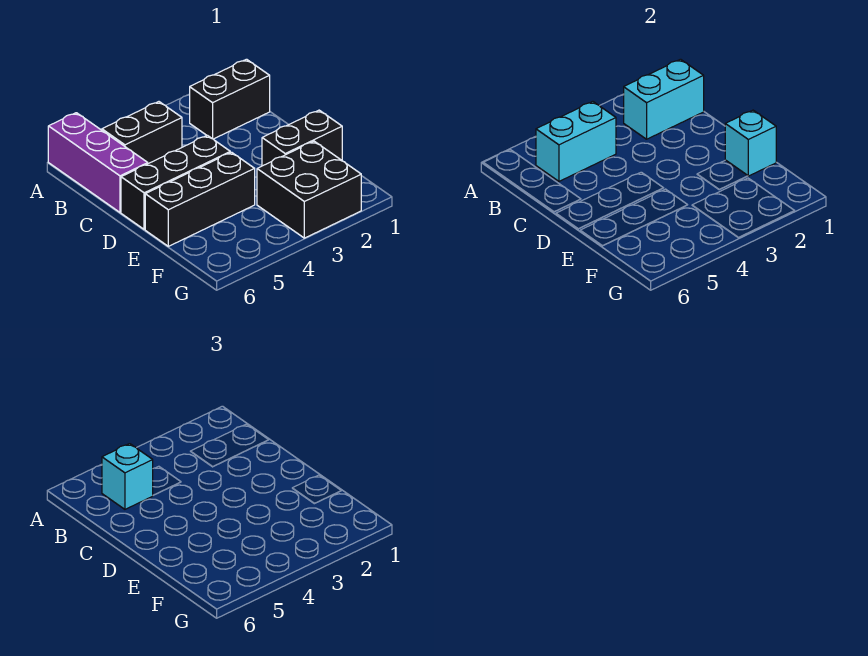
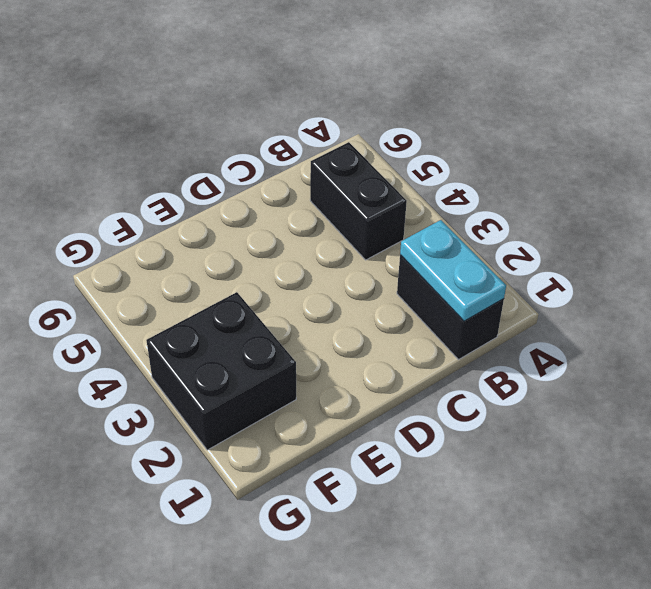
cyan plate B1:B2 level 2 -> cyan brick B1:B2 level 2
none -> purple brick A6:C6 level 1
none -> black brick D4:D6 level 1

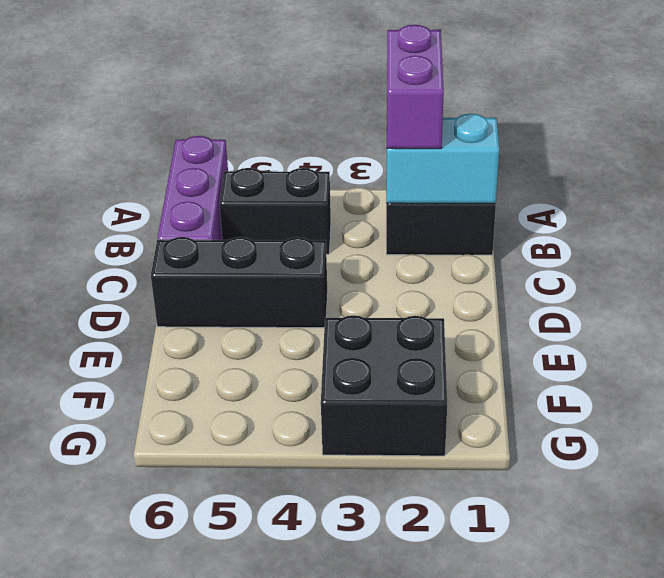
purple brick A2:B2 level 3 -> none
none -> black brick E1:E2 level 1
none -> black brick E4:E6 level 1

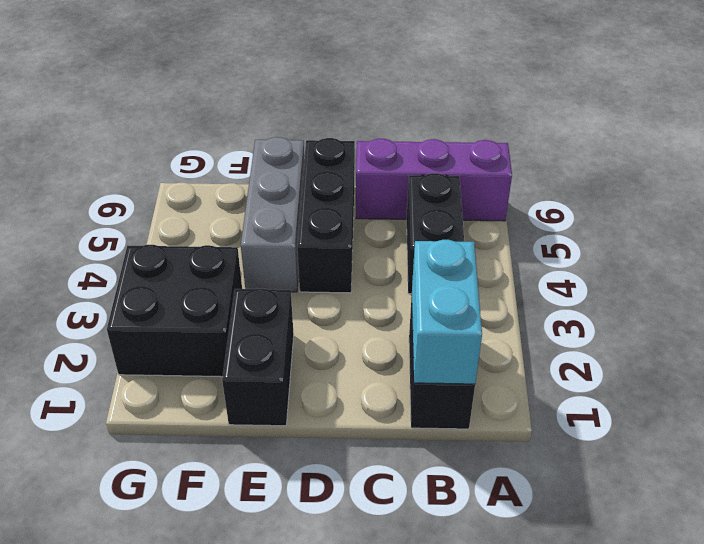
grey brick E4:E6 level 1 -> black brick E4:E6 level 1
none -> cyan brick B4:B5 level 2
none -> cyan brick E1 level 2

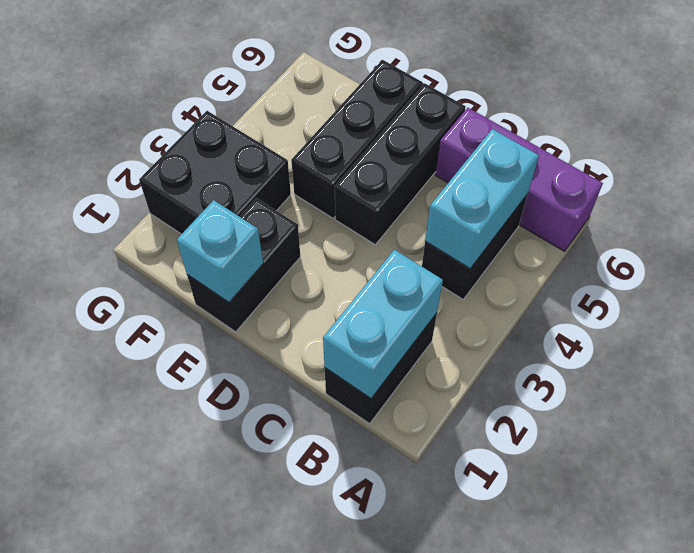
none -> cyan brick B5 level 3

